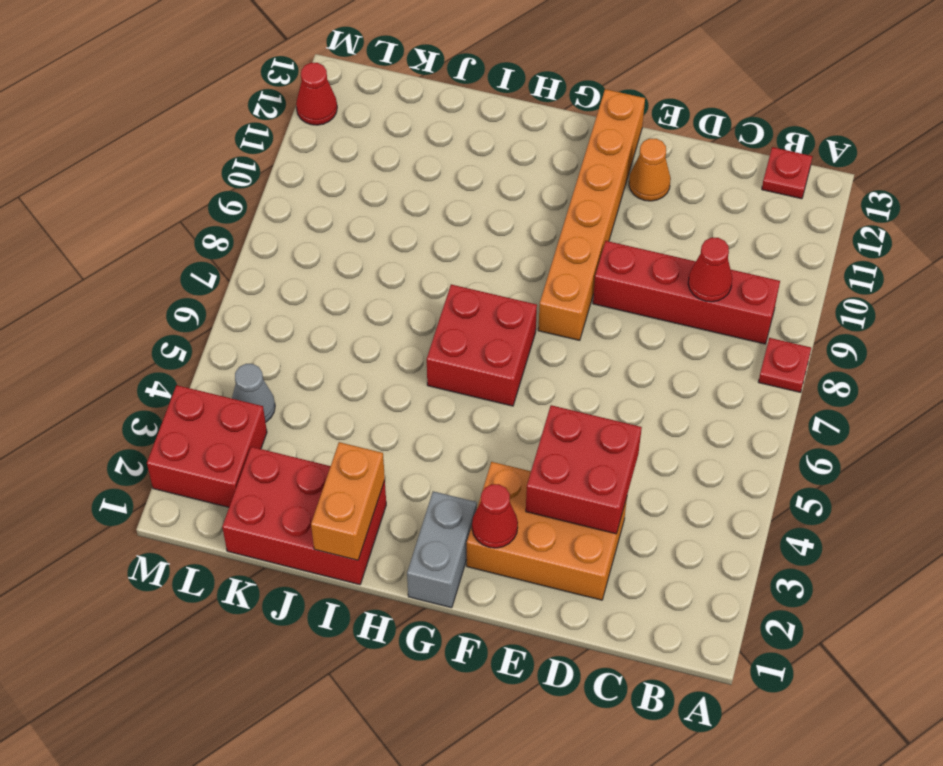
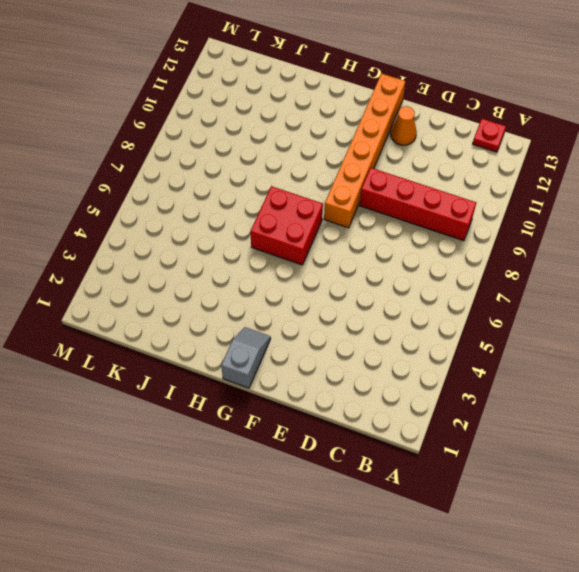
grey slope G1:G2 level 1 top 1 -> grey brick G1:G2 level 1
none -> red plate A8 level 1
none -> orange brick D2:F3 level 1
none -> red brick I1:K2 level 1

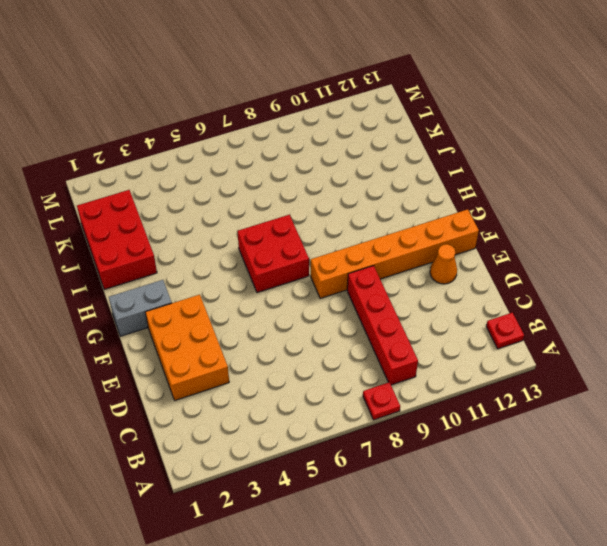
none -> red brick L2:M3 level 1
none -> grey cone L4 level 1
none -> red cone M12 level 1

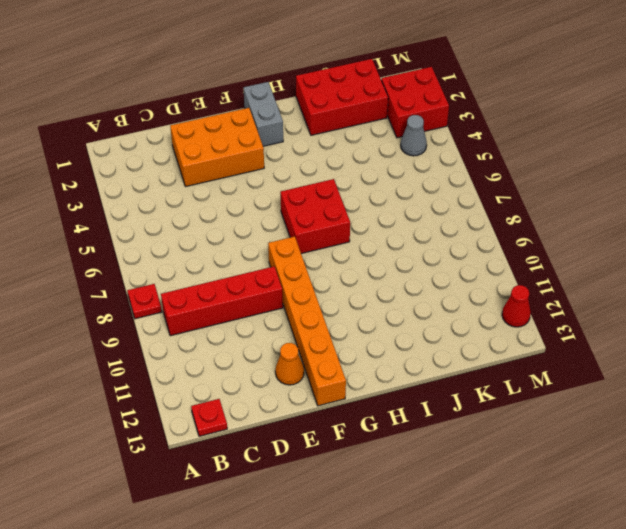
none -> red cone C9 level 2
none -> red brick D3:E4 level 2
none -> red cone F2 level 2

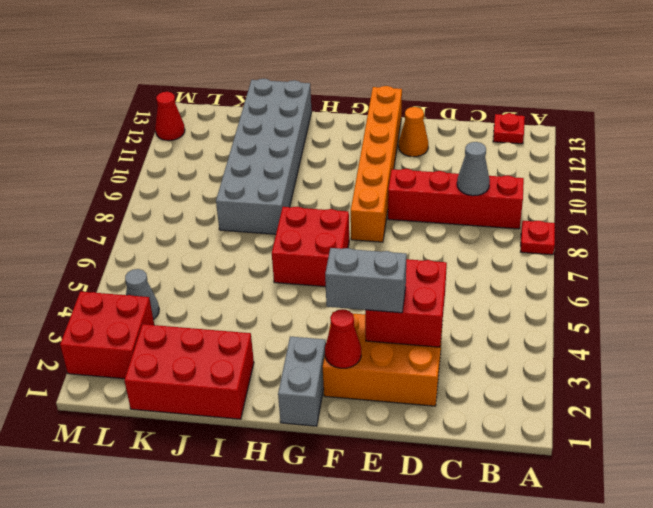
grey cone C9 level 2 -> red cone C9 level 2
grey brick E3:F3 level 3 -> none
grey brick I8:J13 level 1 -> none
none -> orange brick I1:I2 level 2

